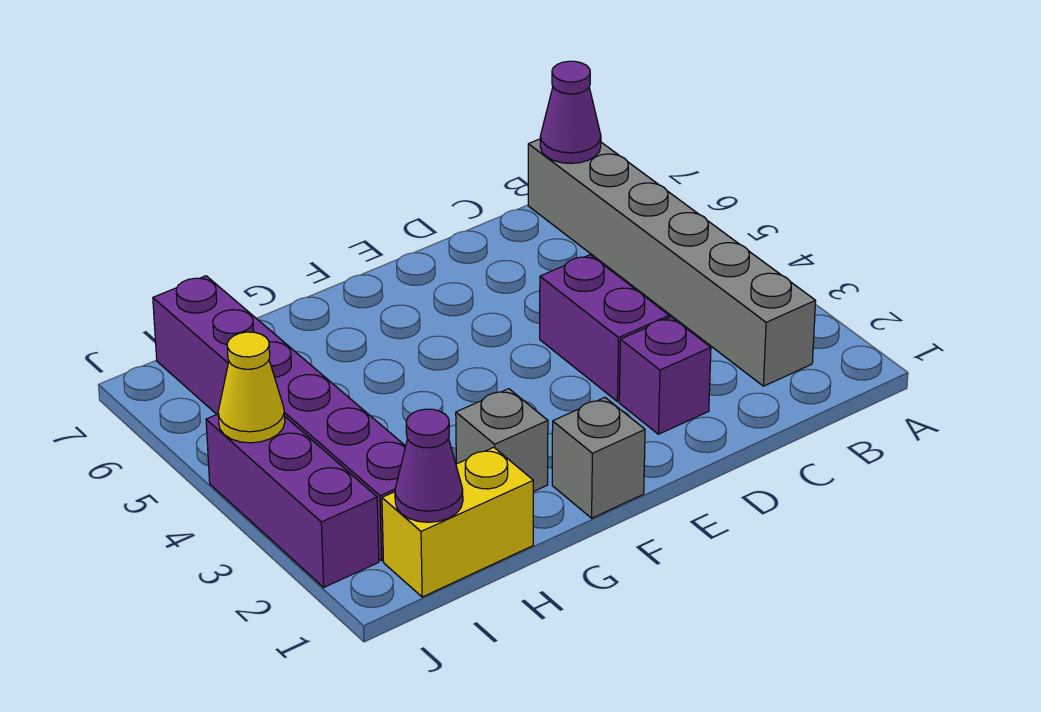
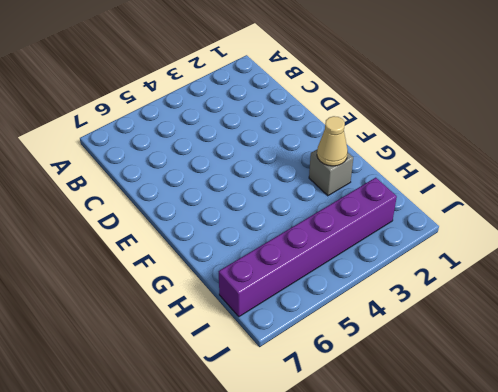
tan cone G2 level 2 -> none
none -> grey brick B2:B7 level 1
none -> purple brick D2 level 1

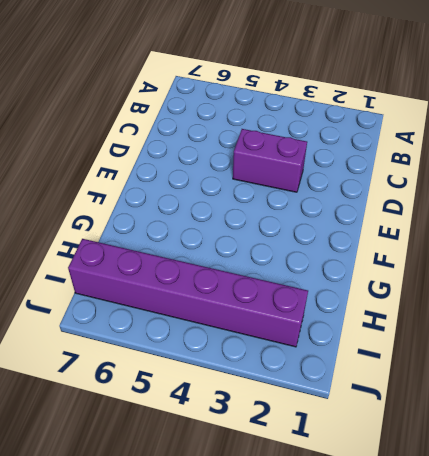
none -> grey brick B2:B7 level 1
none -> purple brick D2 level 1

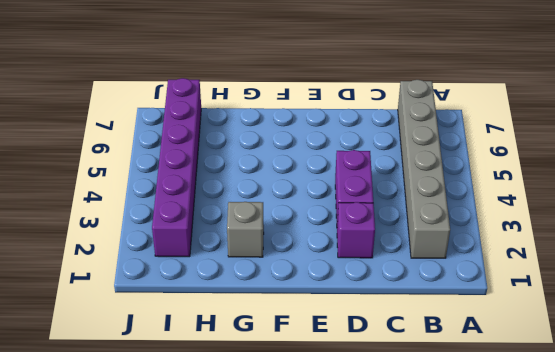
none -> grey brick F1 level 1
none -> yellow brick H1:I1 level 1

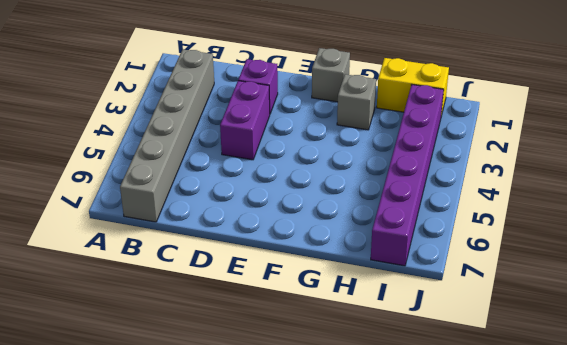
none -> purple brick J2:J4 level 1
none -> purple cone B7 level 2

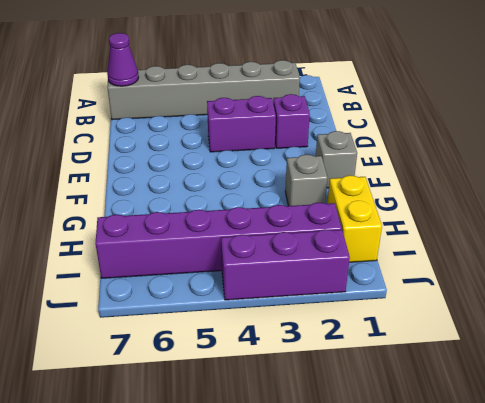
none -> purple cone I1 level 2
none -> yellow cone J4 level 2

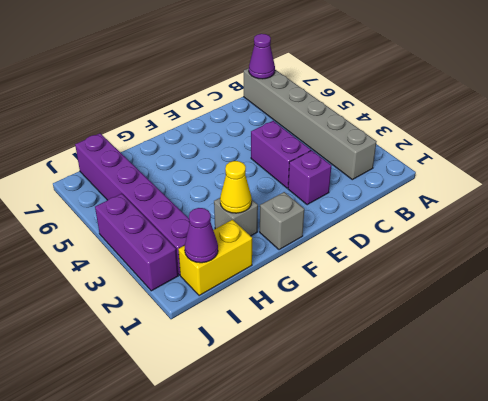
yellow cone G2 level 2 -> yellow cone J4 level 2

